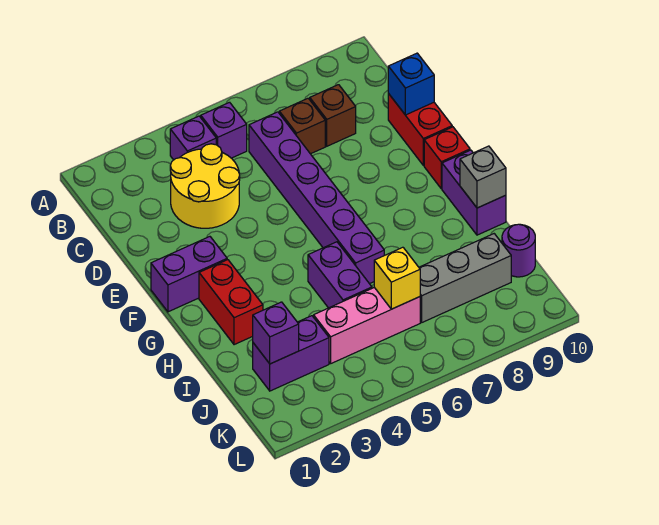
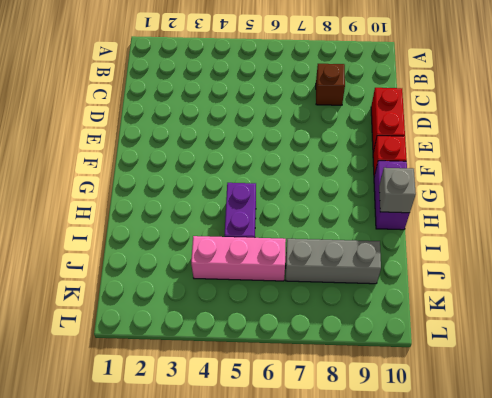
none -> purple brick B4 level 1
none -> purple brick B5 level 1
none -> yellow round brick C3:D4 level 1

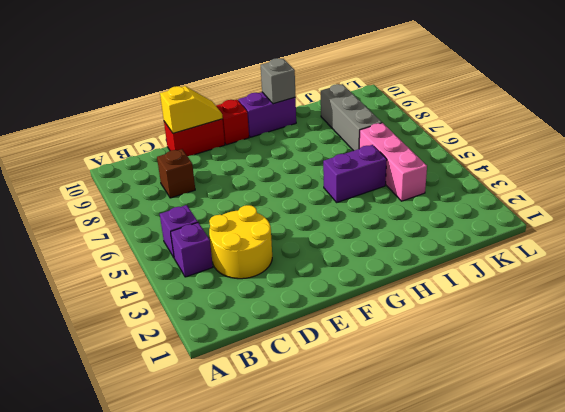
yellow slope D10:E10 level 2 top D -> blue brick D10 level 2
none -> purple brick C6:H6 level 1
none -> brown brick C7 level 1
none -> purple brick F1:F2 level 1

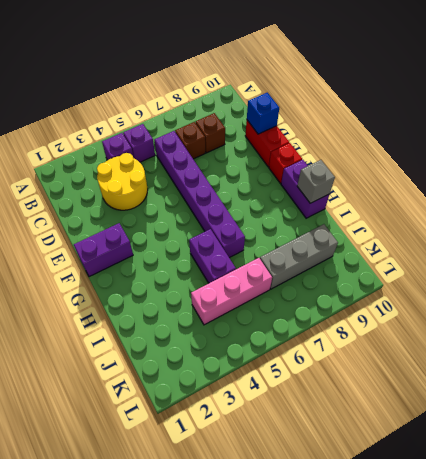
none -> red brick G2:H2 level 1
none -> purple brick J2:J3 level 1
none -> purple round brick J10 level 1

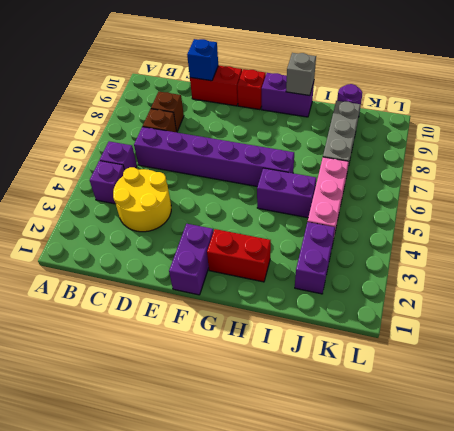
none -> purple brick J2 level 2
none -> yellow brick J6 level 2

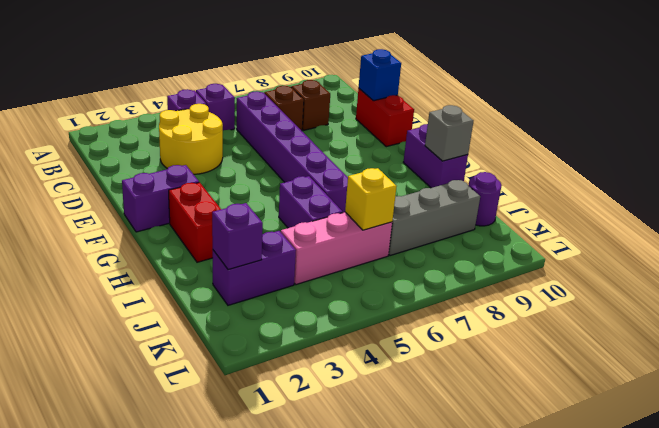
none -> red brick F10 level 1

